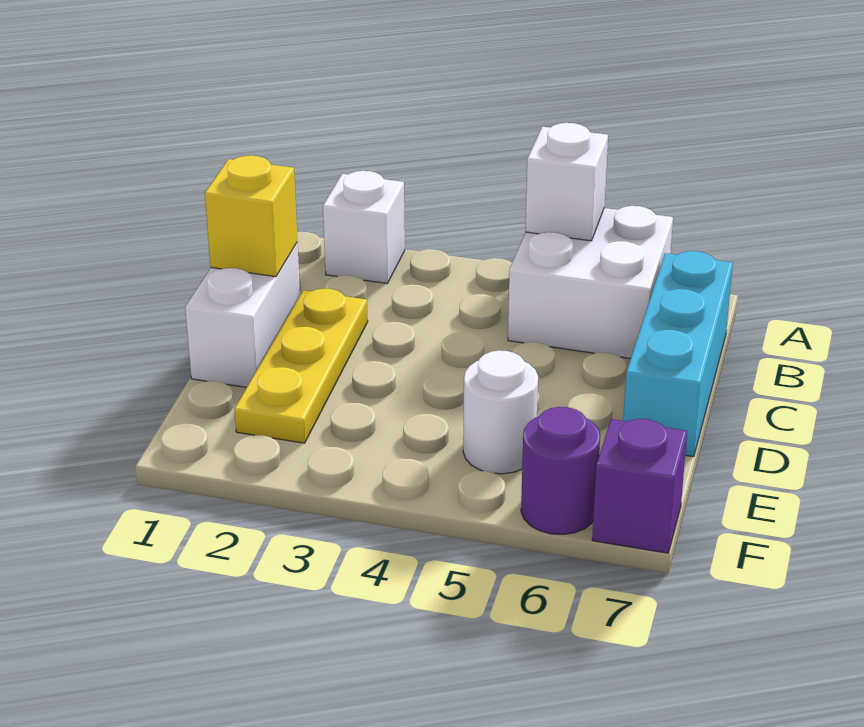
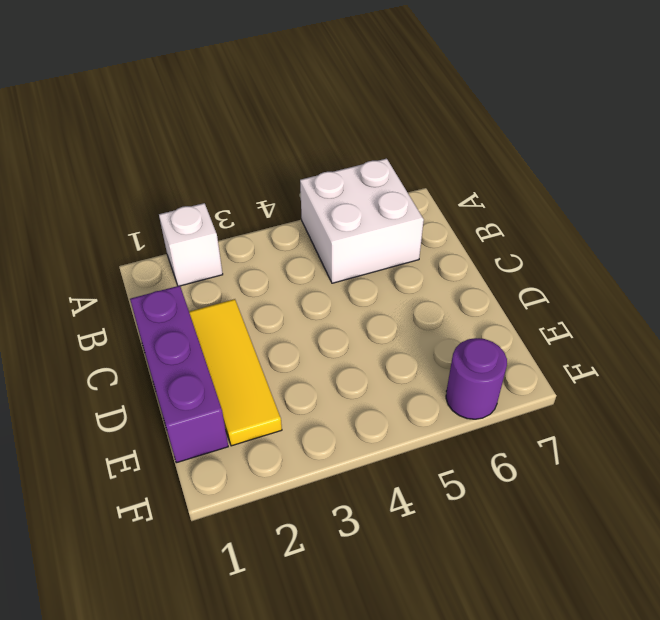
purple brick C1:E1 level 1 -> white brick C1:D1 level 1
yellow tile C2:E2 level 1 -> yellow plate C2:E2 level 1
none -> cyan brick B7:D7 level 1
none -> white round brick E5 level 1

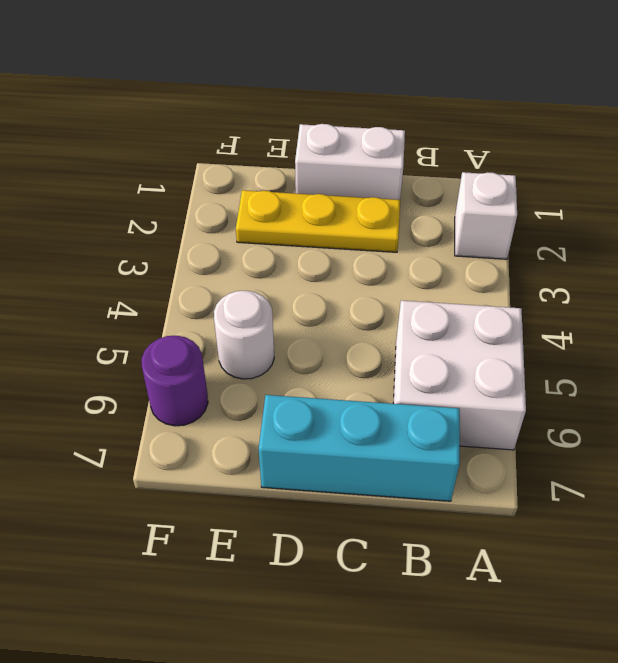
none -> purple brick F7 level 1
none -> white brick A5 level 2

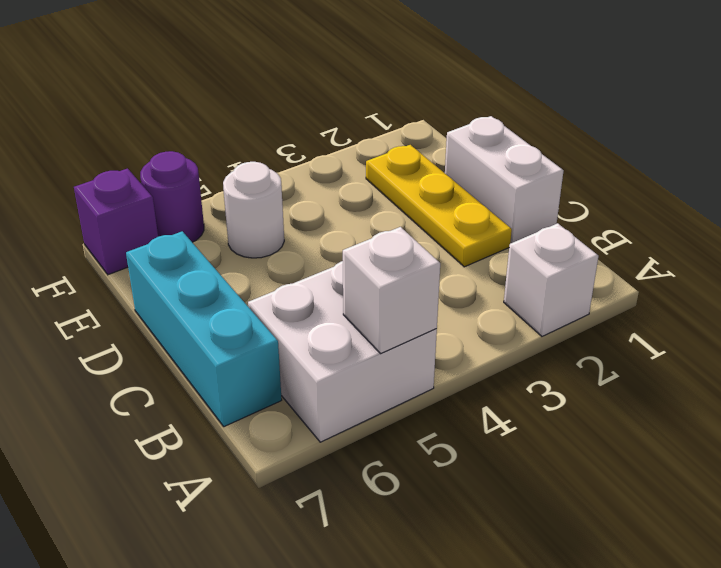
none -> yellow brick C1 level 2

